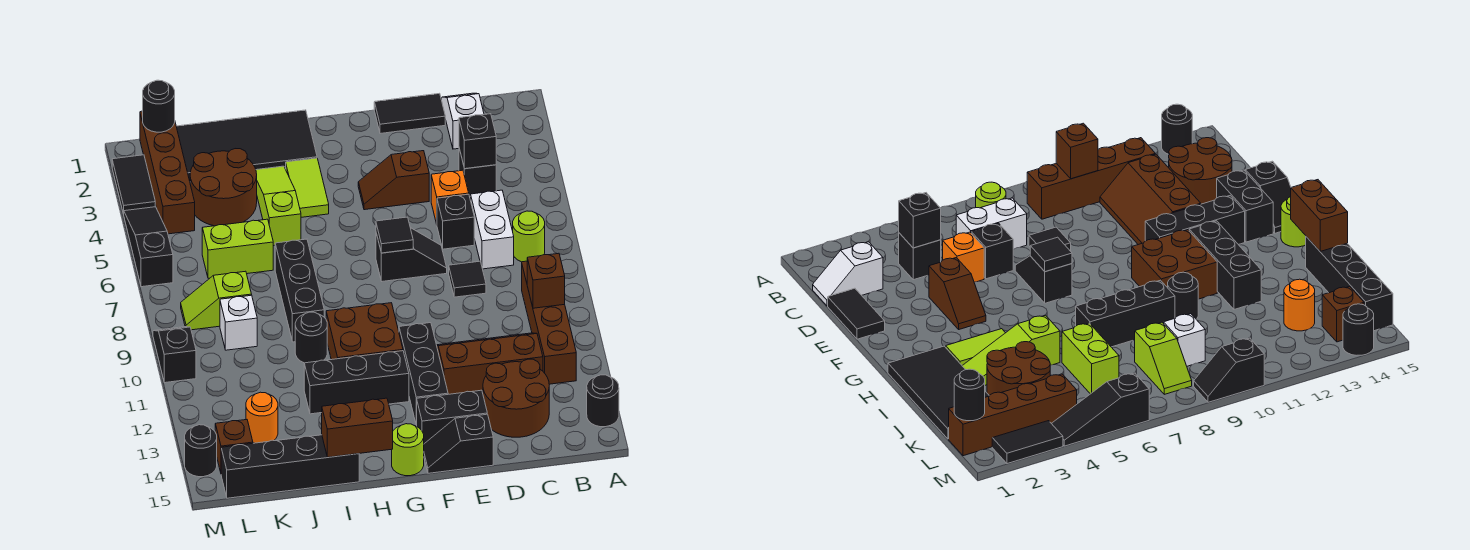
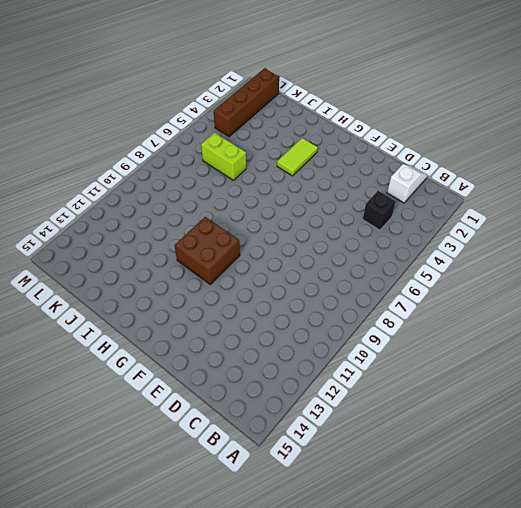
none -> black round brick A14 level 1
none -> lime round brick B7 level 1
none -> brown brick B9:B12 level 1
none -> white brick C6:C7 level 1

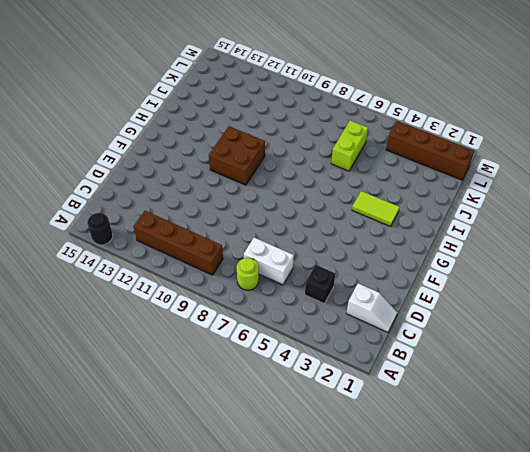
none -> brown slope C11:E12 level 1 top 12
none -> brown round brick C13:D14 level 1
none -> black tile D1:E1 level 1
none -> orange brick D5 level 1

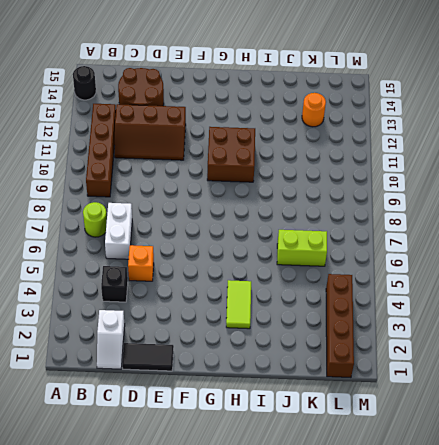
none -> black brick D6 level 1
none -> black tile D8 level 1
none -> brown slope E4:F4 level 1 top E
none -> black slope E7:F7 level 1 top F

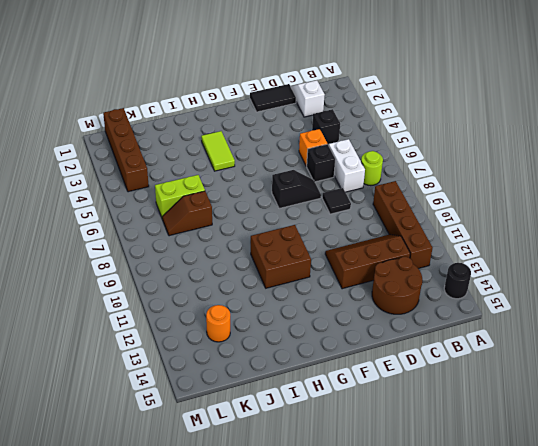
brown slope J7:K7 level 1 top J -> brown slope E4:F4 level 1 top E
none -> black brick E14:F14 level 1
none -> black slope E15:F15 level 1 top E
none -> black brick F11:F13 level 1
none -> black brick G12:I12 level 1

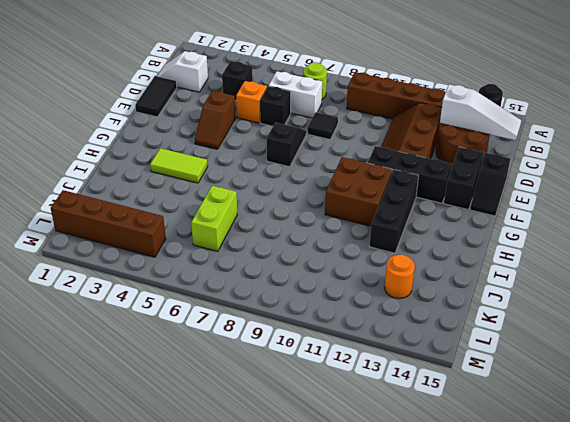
white slope C13:C15 level 2 top 13 -> none
none -> lime round brick G15 level 1
none -> black tile H1:K2 level 1
none -> lime slope I3:I5 level 1 top 5
none -> black brick I7:I9 level 1

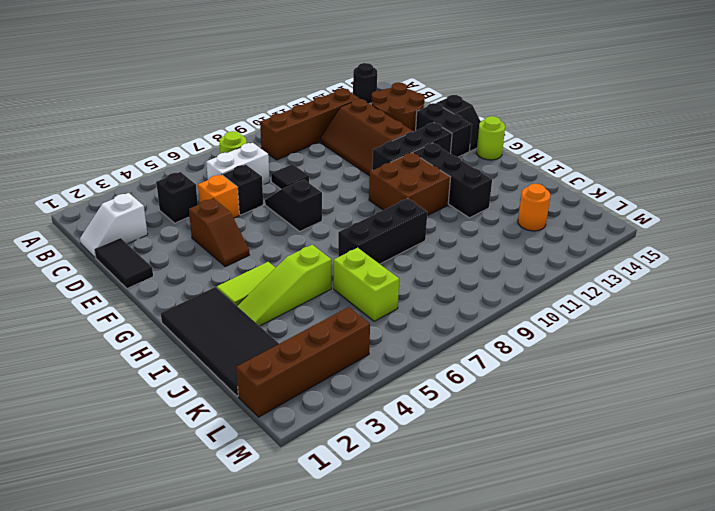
none -> black round brick I10 level 1
none -> black brick I15:L15 level 1
none -> brown round brick J3:K4 level 1
none -> lime slope K8:L8 level 1 top K

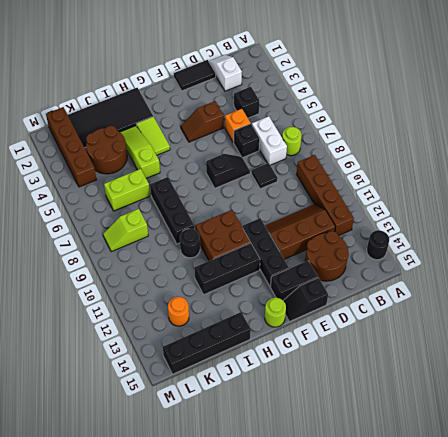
none -> white brick K9 level 1
none -> brown brick L14 level 1
none -> black tile M2:M3 level 1
none -> black slope M4:M6 level 1 top 6

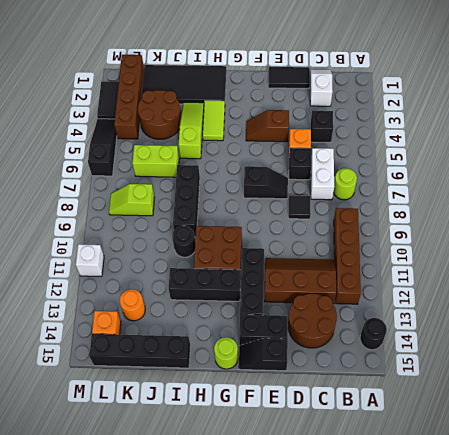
orange brick L14 level 1 -> brown brick L14 level 1
white brick M11 level 1 -> white brick K9 level 1
none -> black slope M9:M10 level 1 top 10
none -> black round brick M14 level 1
none -> brown brick B10 level 2
none -> black brick C4 level 2

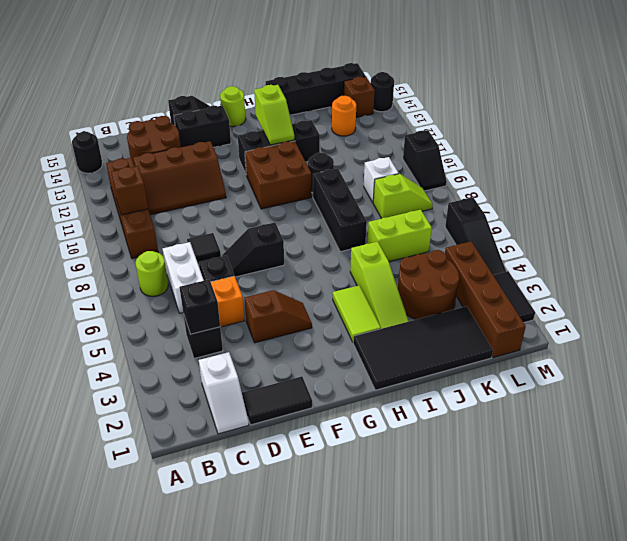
lime slope H12:H13 level 2 top 13 -> none
none -> black brick F11:F13 level 1
none -> black tile F7 level 2
none -> brown brick H15:I15 level 2
none -> black round brick L1 level 2

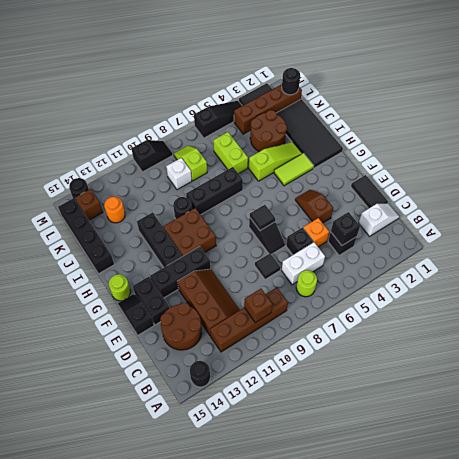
none -> brown brick H15:I15 level 2

